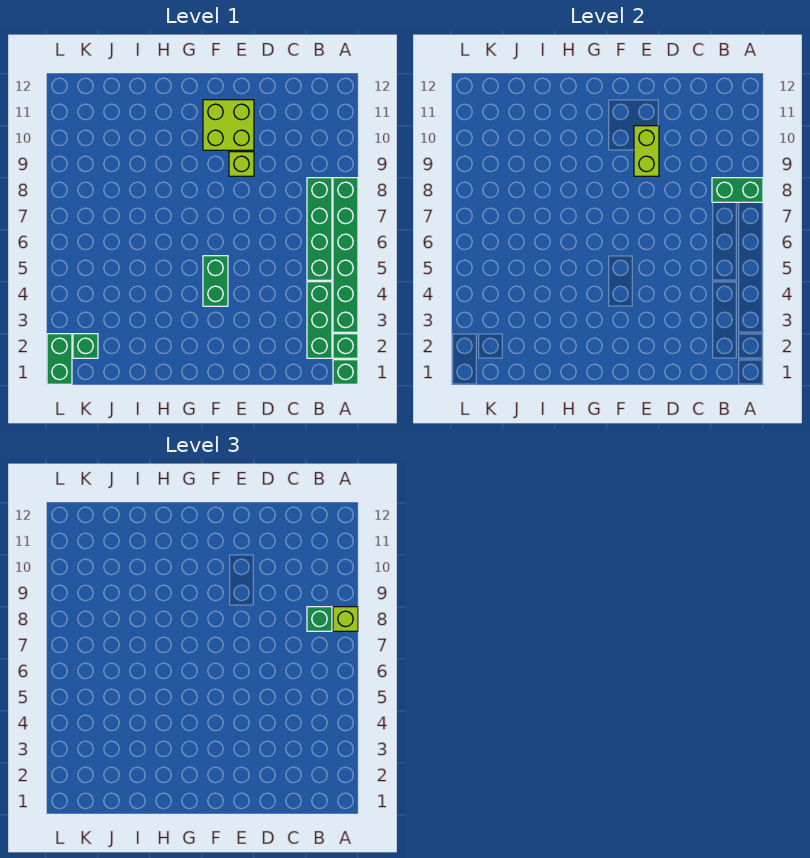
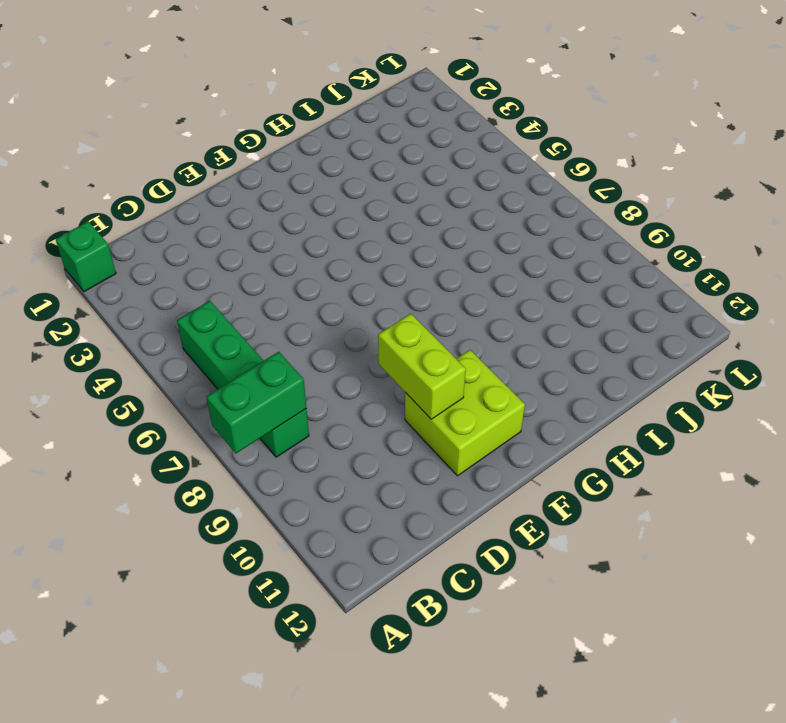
none -> green brick A2 level 1
none -> green brick A3:A8 level 1
none -> green brick B2:B4 level 1

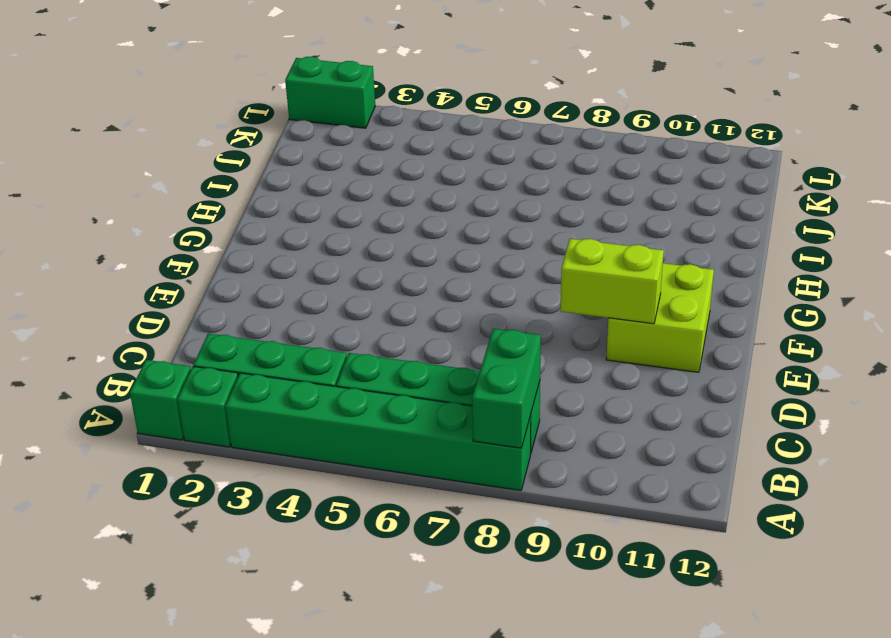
none -> lime brick E9 level 1
none -> green brick F4:F5 level 1
none -> green brick K2 level 1

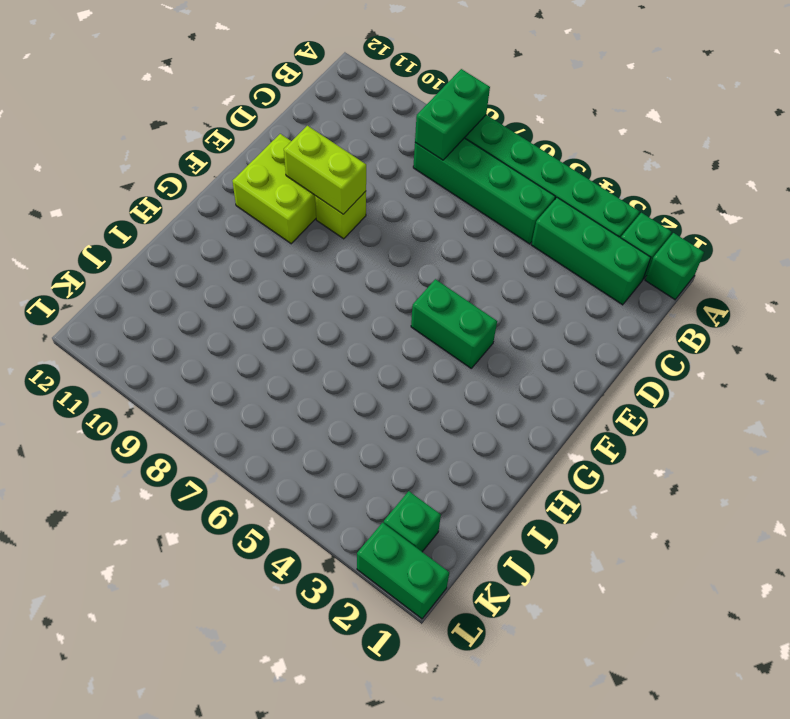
none -> lime brick A8 level 3
none -> green brick B8 level 3

